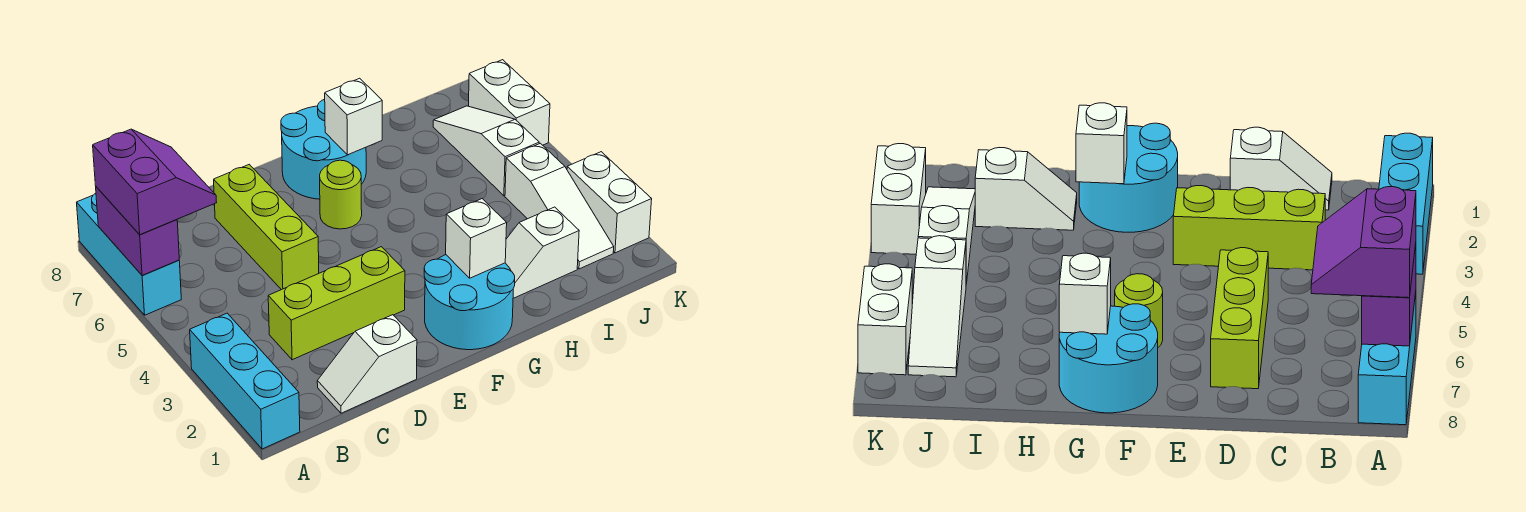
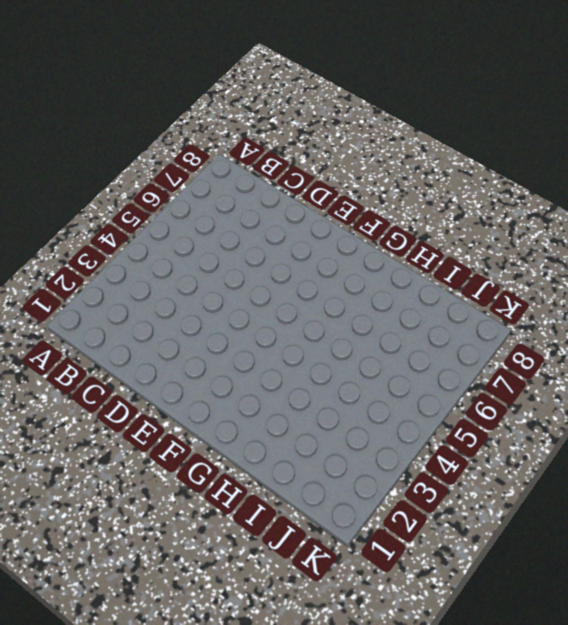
none -> cyan brick A1:A3 level 1
none -> cyan brick A6:A8 level 1
none -> white slope C1:D1 level 1 top D

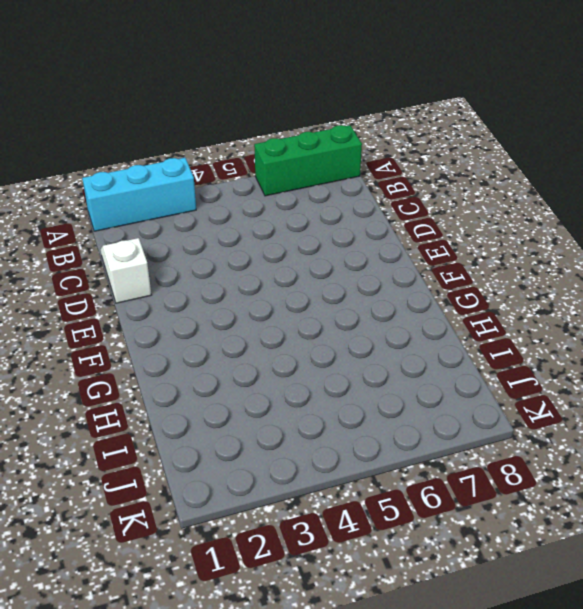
green brick A6:A8 level 1 -> cyan brick A6:A8 level 1
none -> lime brick C3:E3 level 1
none -> lime brick D5:D7 level 1
none -> cyan round brick F1:G2 level 1

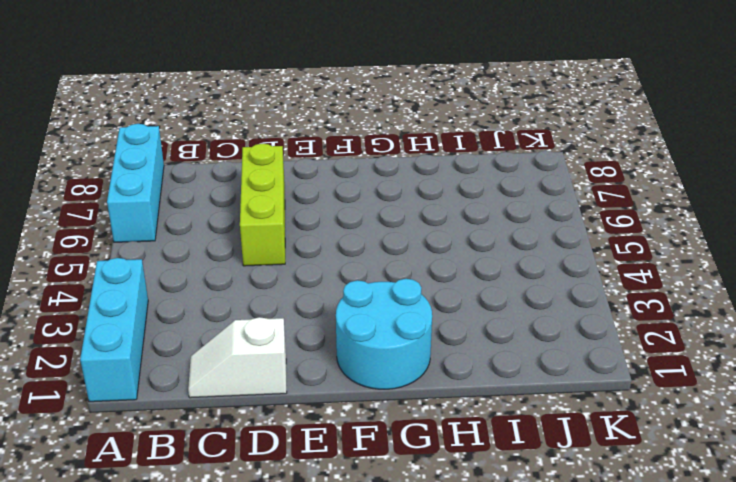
none -> lime brick C3:E3 level 1
none -> lime round brick F6 level 1
none -> cyan round brick F7:G8 level 1

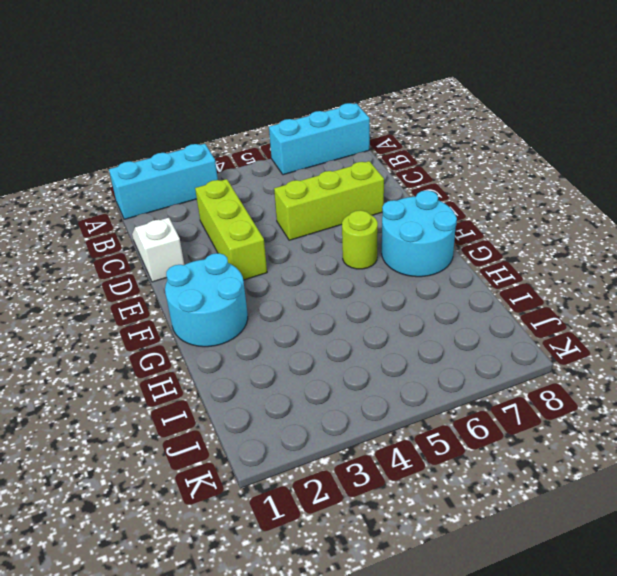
none -> white slope H2:I2 level 1 top I
none -> white slope J2:J4 level 1 top 4
none -> white slope J5:J7 level 1 top 5

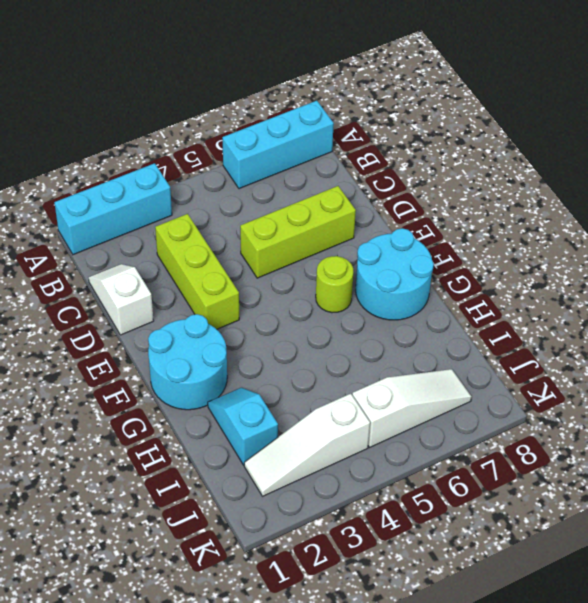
cyan slope H2:I2 level 1 top I -> white slope H2:I2 level 1 top I
none -> white brick K2:K3 level 1
none -> white brick K6:K7 level 1
none -> purple brick A6:A7 level 2

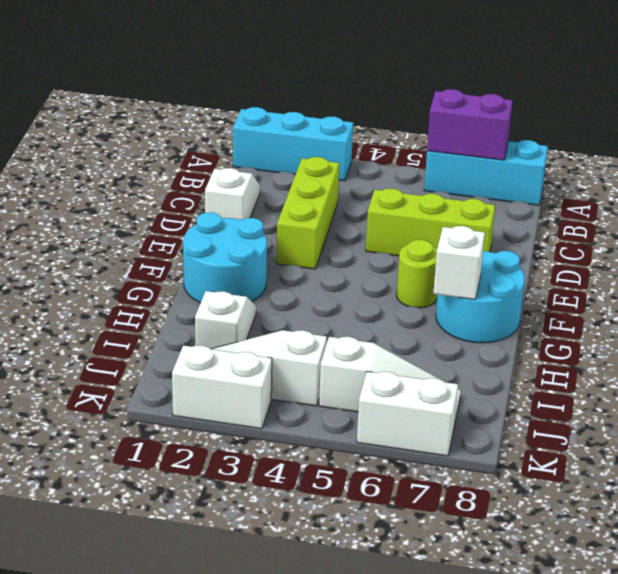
none -> white brick G2 level 2
none -> purple slope A6:B7 level 3 top A

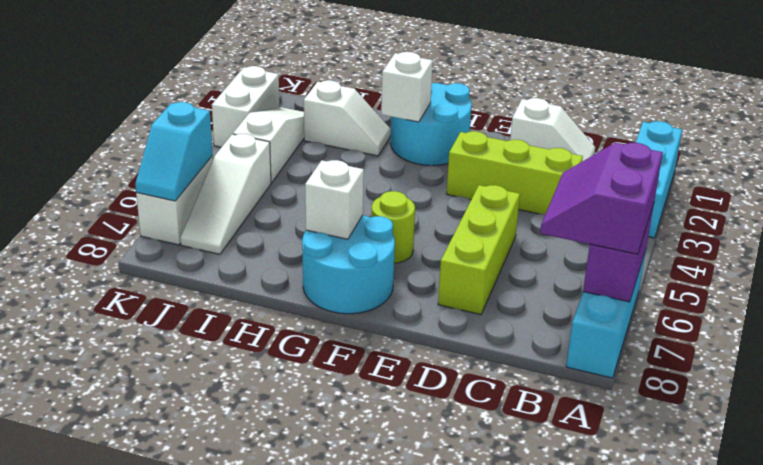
cyan slope K6:K7 level 2 top 6 -> none

